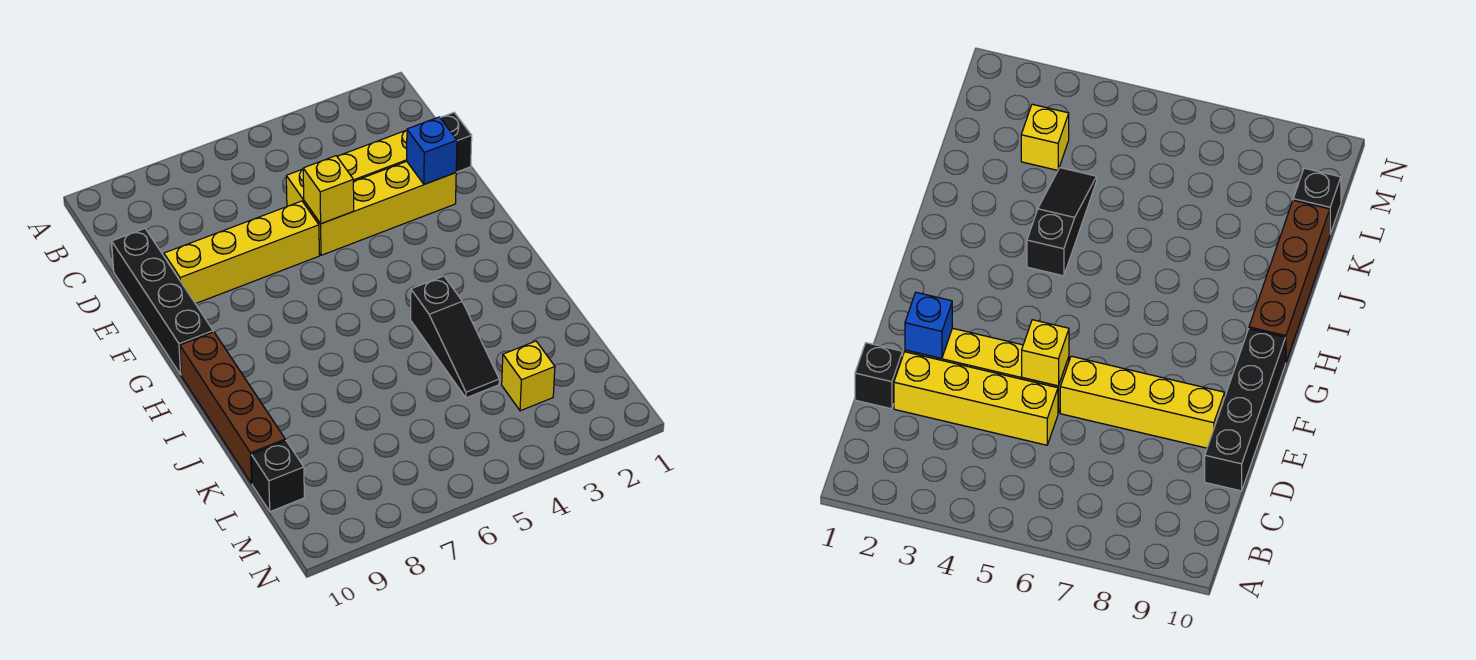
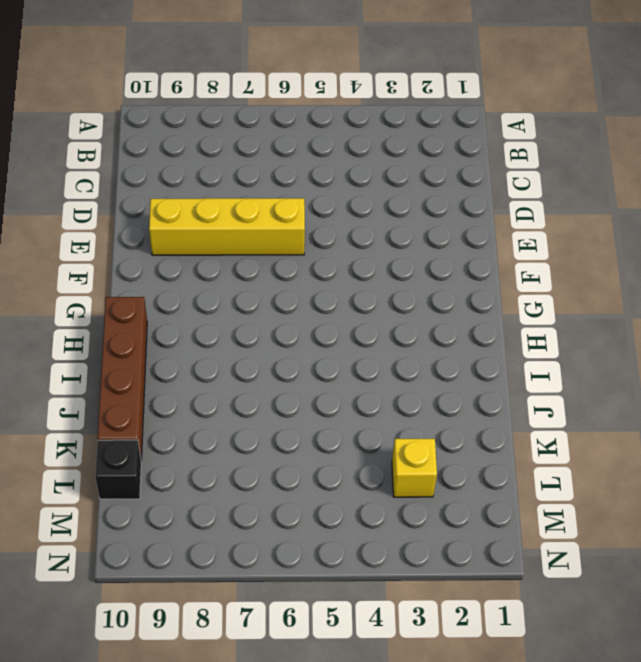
none -> black brick D1 level 1
none -> yellow brick D2:D5 level 1

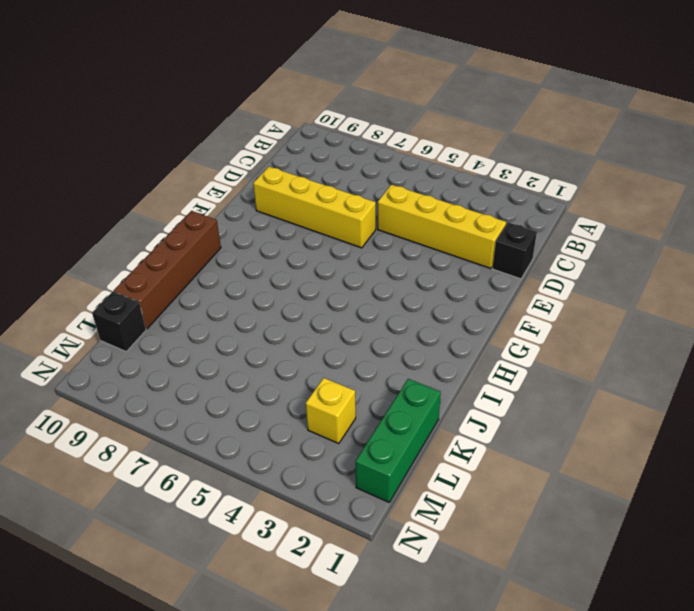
green brick K1:M1 level 1 -> none
none -> black brick D10:G10 level 1
none -> yellow brick E2:E5 level 1

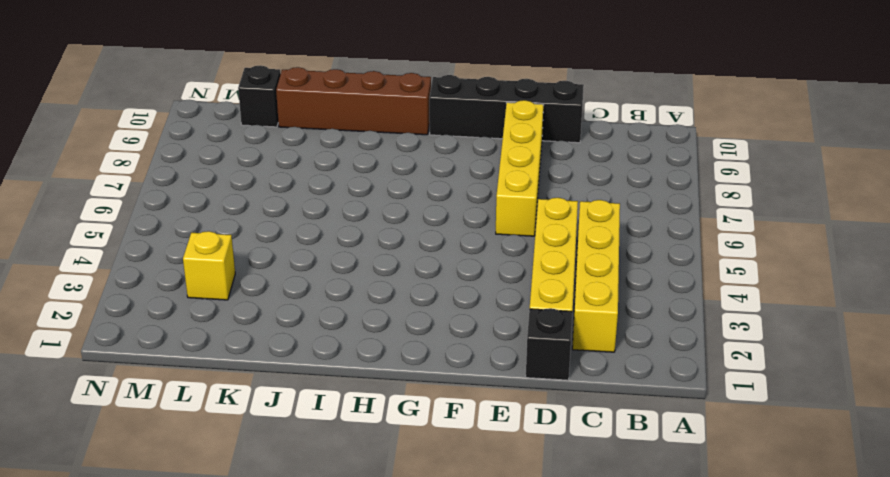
yellow brick C2:C5 level 1 -> yellow brick E2:E5 level 1
none -> black slope I4:K4 level 1 top I
none -> blue brick E2 level 2

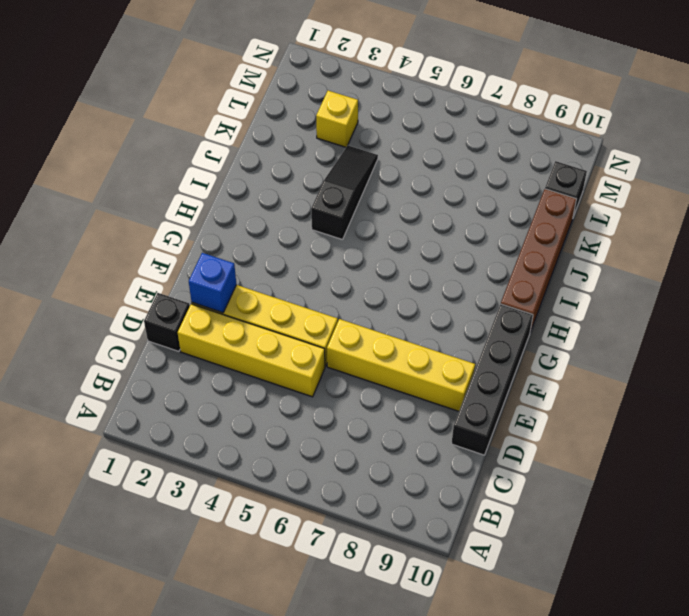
none -> yellow brick E5 level 2

